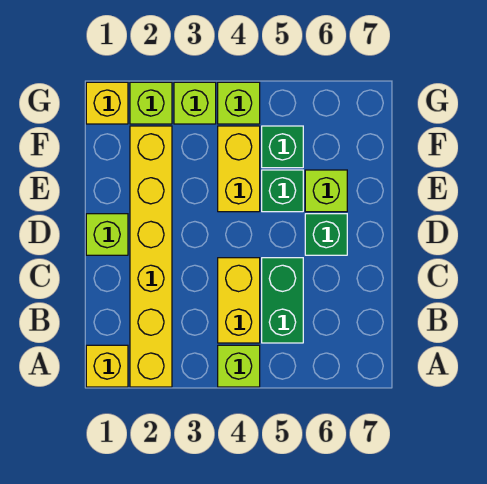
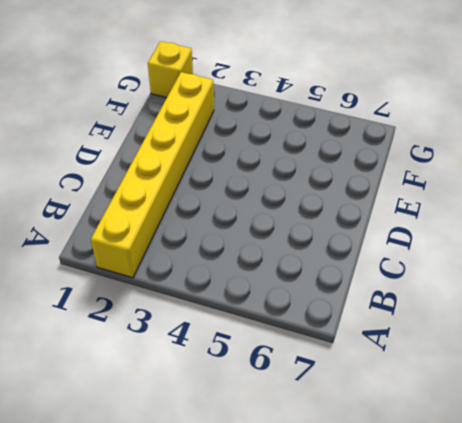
none -> yellow brick A1 level 1
none -> lime brick A4 level 1
none -> yellow brick B4:C4 level 1

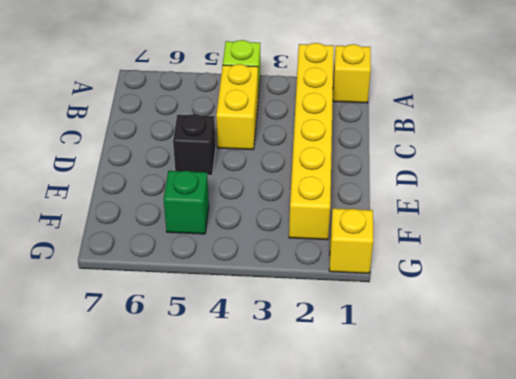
black brick D5 level 1 -> none
none -> green brick B5:C5 level 1
none -> lime brick D1 level 1
none -> green brick D6 level 1

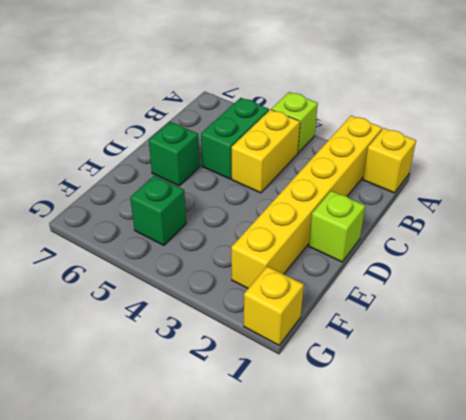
none -> yellow brick E4:F4 level 1
none -> green brick E5 level 1
none -> lime brick E6 level 1

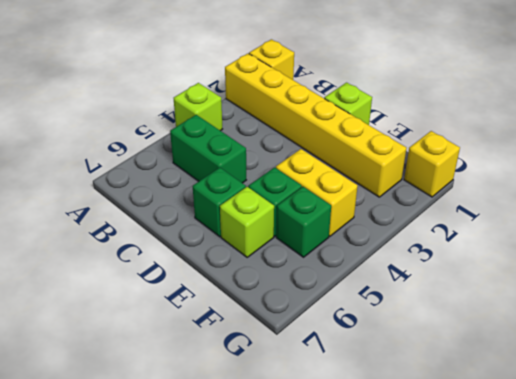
none -> yellow brick B4:C4 level 1
none -> lime brick G2 level 1
none -> lime brick G3 level 1

